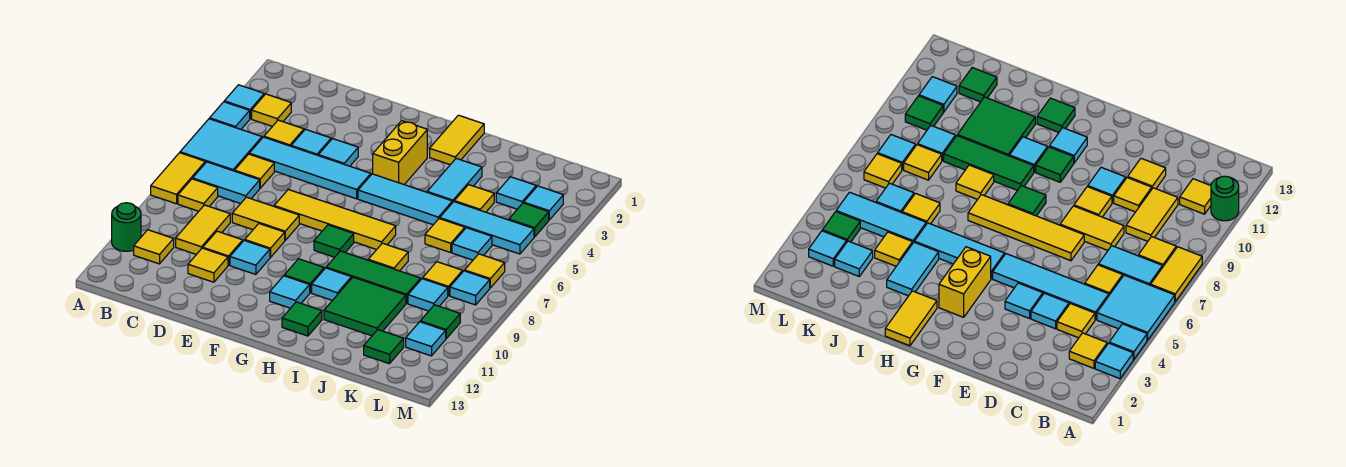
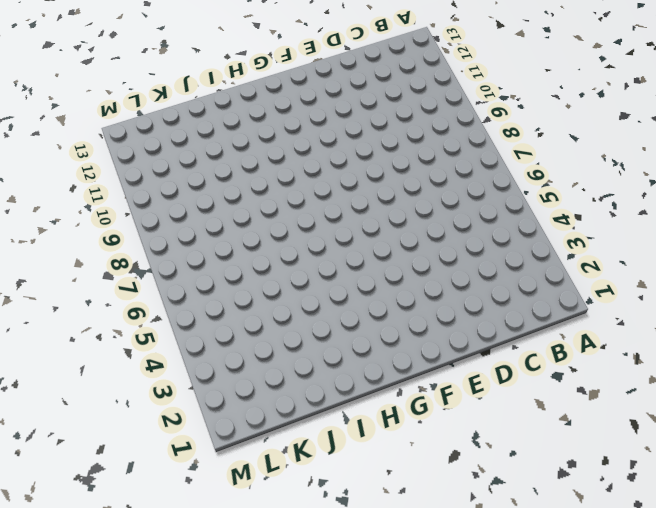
none -> cyan tile A3 level 1
none -> cyan tile A4 level 1
none -> cyan tile A5:B6 level 1
none -> yellow tile A7:A8 level 1

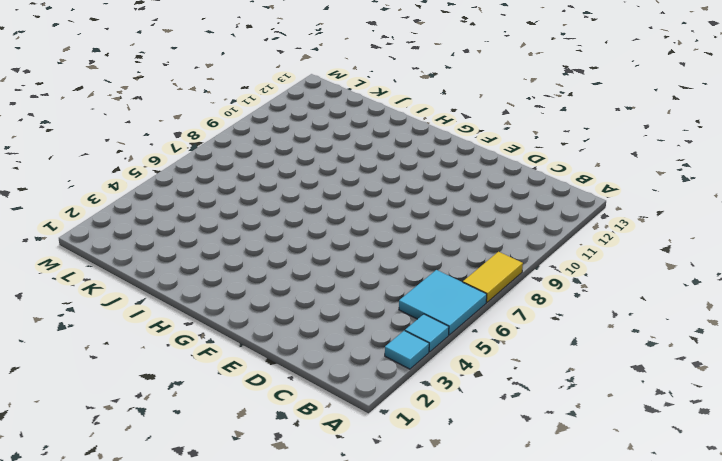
none -> green round brick A11 level 1
none -> yellow tile B3 level 1
none -> cyan tile B7:C7 level 1
none -> yellow tile B8 level 1

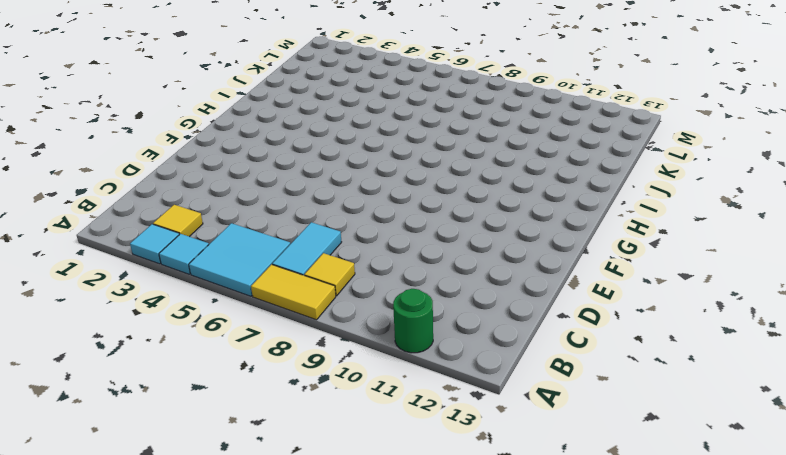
none -> yellow tile B11 level 1
none -> yellow tile C4 level 1
none -> cyan tile C5:F5 level 1
none -> yellow tile C6 level 1

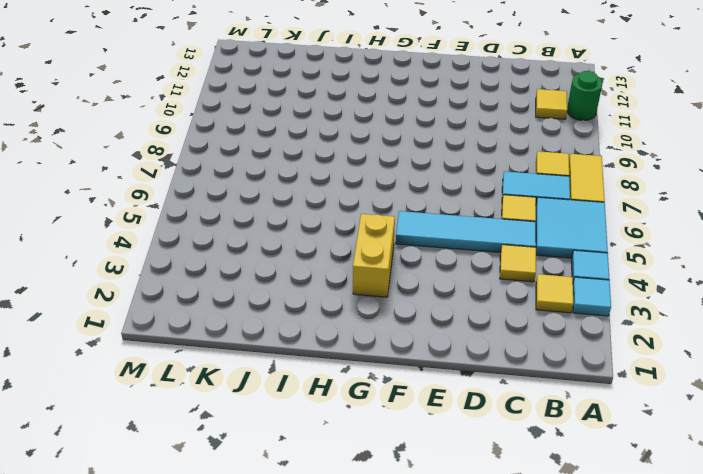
none -> yellow tile C9:C10 level 1
none -> cyan tile D4 level 1
none -> yellow tile D8:E8 level 1
none -> yellow tile D10 level 1

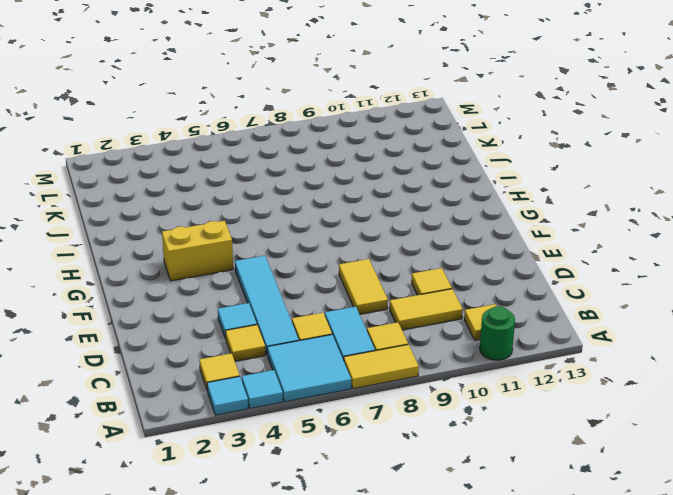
none -> yellow tile D11 level 1
none -> cyan tile E4 level 1
none -> yellow tile E7:H7 level 1
none -> yellow tile E9 level 1

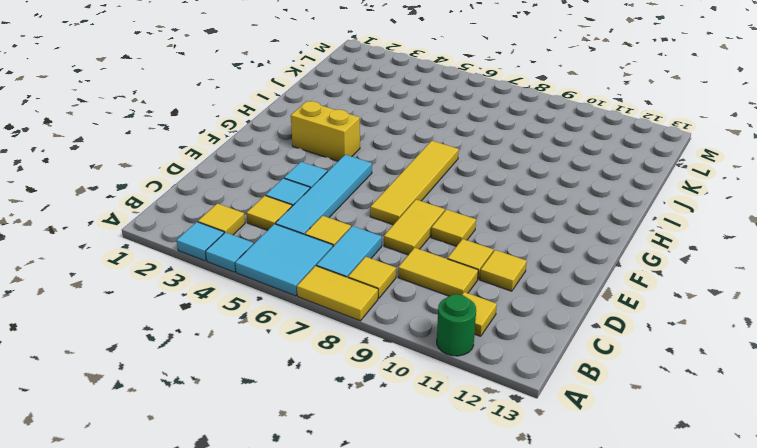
none -> cyan tile E10 level 1
none -> cyan tile G5:I5 level 1
none -> green tile G8 level 1
none -> green tile G10 level 1

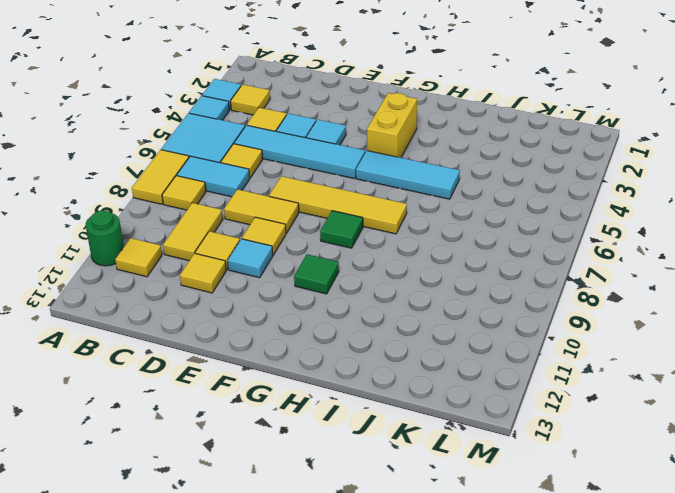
none -> cyan tile G11 level 1
none -> yellow tile H1:H2 level 1
none -> green tile H9:J9 level 1
none -> cyan tile H10 level 1

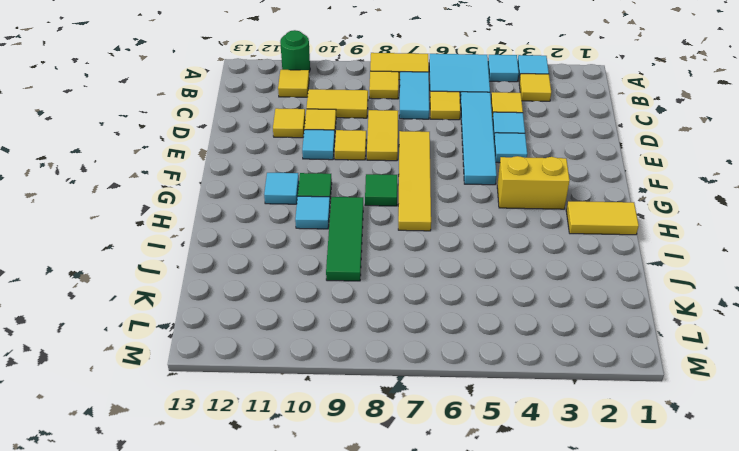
none -> cyan tile G5:I5 level 1
none -> green tile H12 level 1
none -> cyan tile I3:I4 level 1
none -> yellow tile I8 level 1

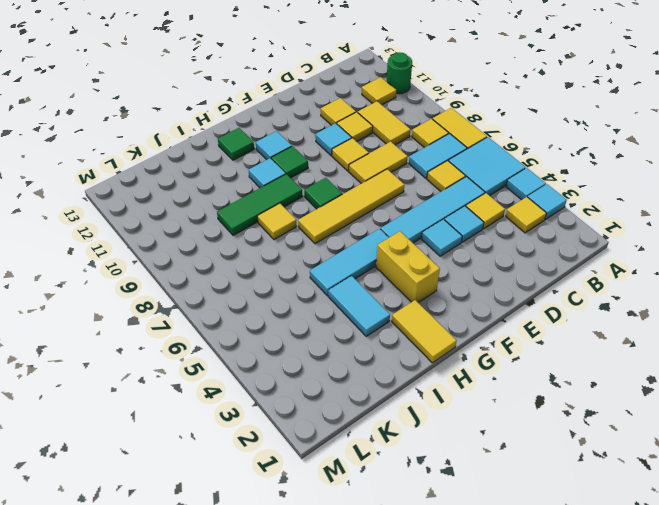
none -> green tile I10:J11 level 1
none -> yellow tile J4 level 1
none -> cyan tile J5:L5 level 1
none -> yellow tile J6 level 1

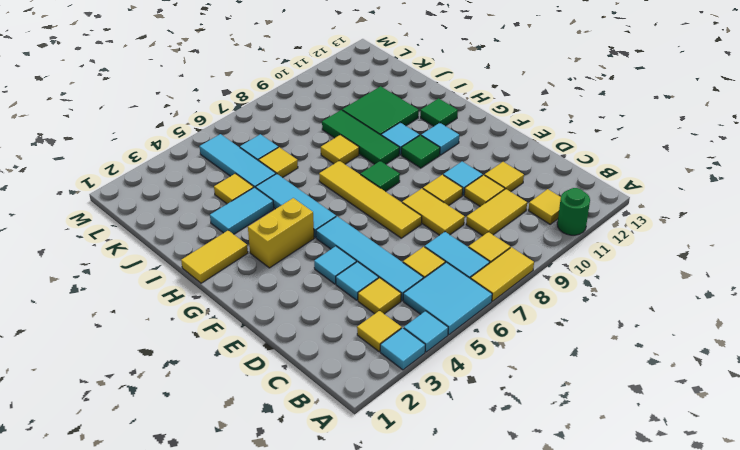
none -> cyan tile K3 level 1
none -> yellow tile K8 level 1
none -> cyan tile K9 level 1
none -> green tile K12 level 1

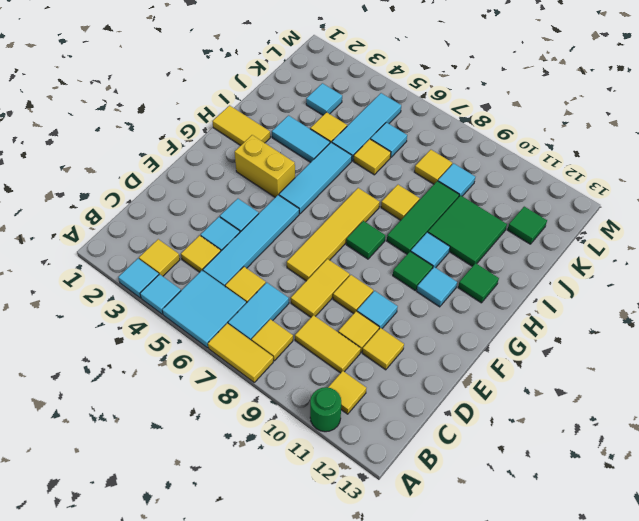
none -> cyan tile L3 level 1
none -> green tile L4 level 1
none -> yellow tile L7 level 1
none -> cyan tile L8 level 1

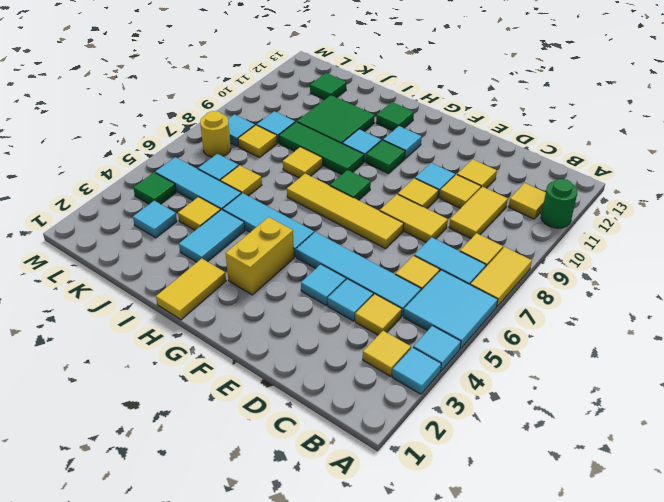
yellow round brick L7 level 1 -> yellow tile L7 level 1
none -> cyan tile L3 level 1
none -> green tile L10 level 1
none -> cyan tile L11 level 1

